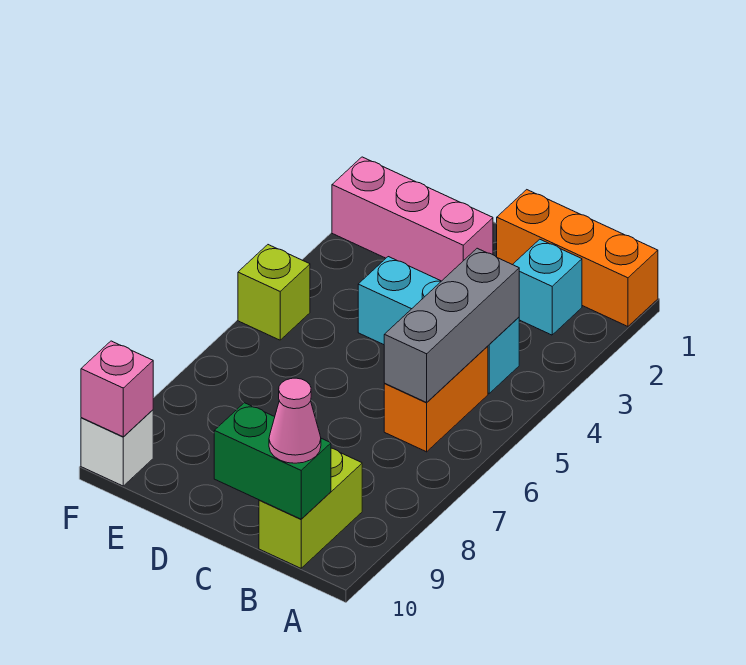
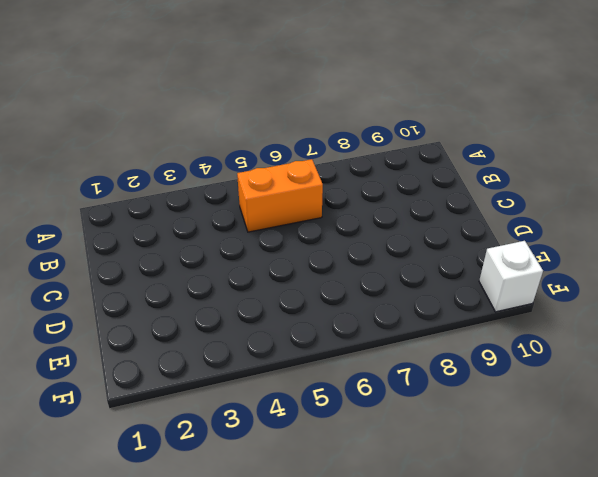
none -> orange brick A1:C1 level 1
none -> cyan brick B2 level 1
none -> cyan brick B4:D4 level 1

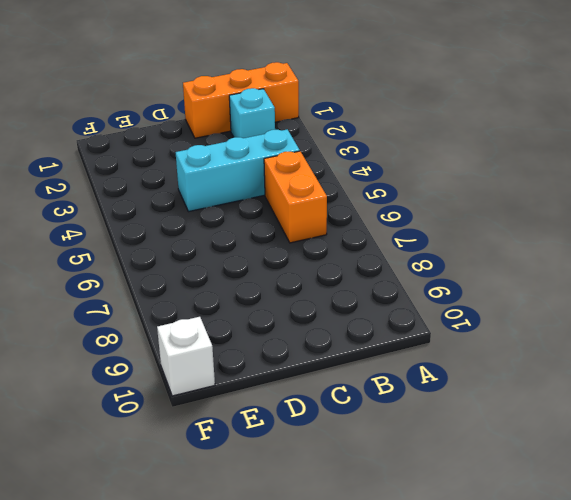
none -> lime brick B9:B10 level 1
none -> pink brick D2:F2 level 1
none -> lime brick F5 level 1

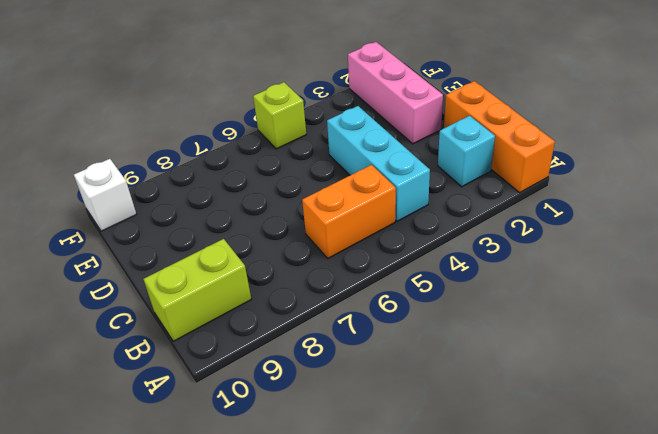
none -> grey brick B4:B6 level 2
none -> green brick B10:C10 level 2
none -> pink brick F10 level 2

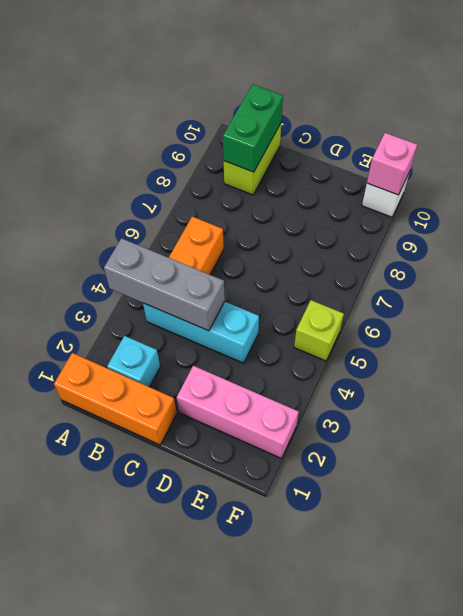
grey brick A4:C4 level 2 -> grey brick B4:B6 level 2
green brick B9:B10 level 2 -> green brick B10:C10 level 2
none -> pink cone B10 level 3

